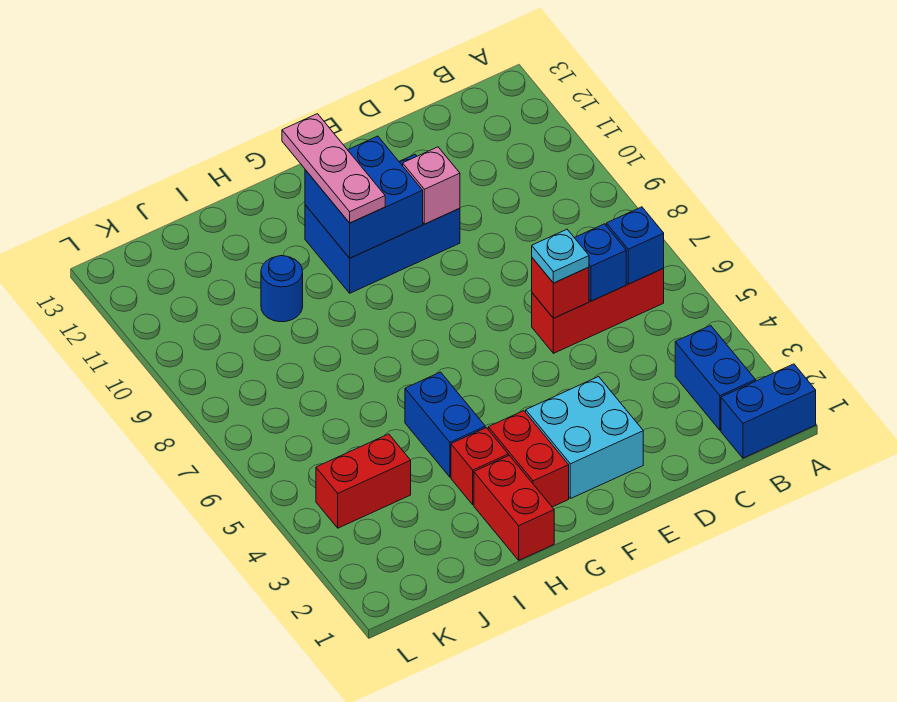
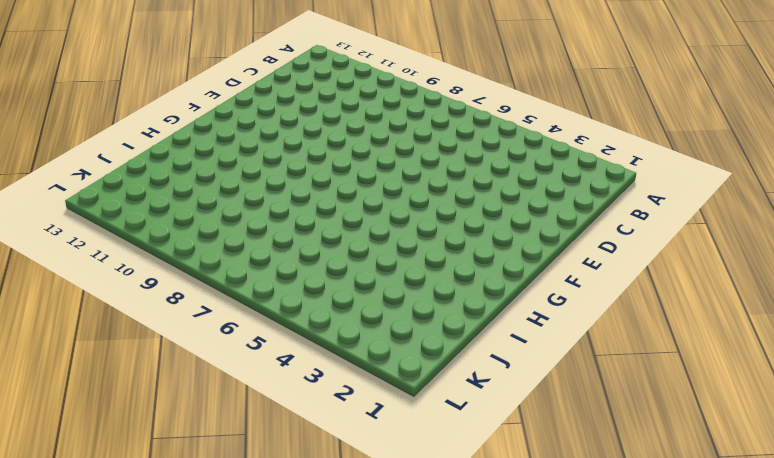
none -> blue brick A1:B1 level 1
none -> blue brick B2:B3 level 1
none -> red brick B6:D6 level 1

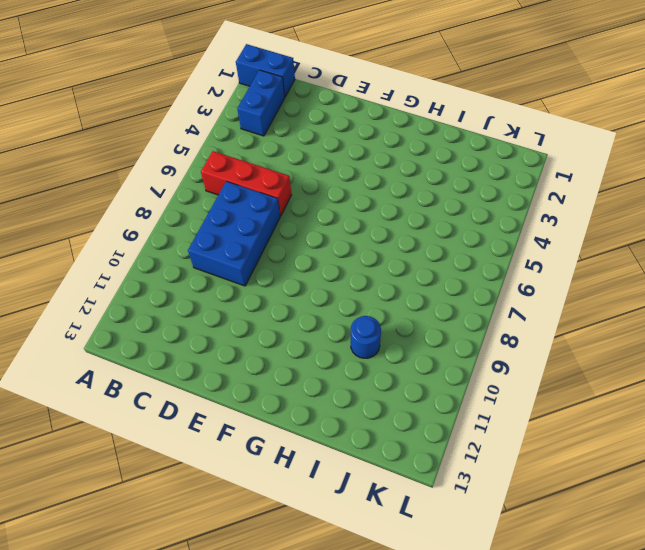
blue brick C7:D9 level 1 -> blue brick E10:G11 level 1
none -> cyan brick E2:F3 level 1
none -> red brick G2:G3 level 1
none -> red brick H1:H2 level 1

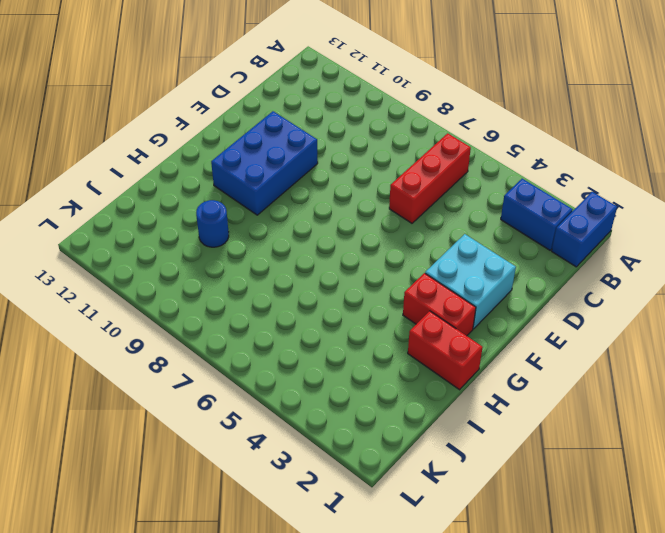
none -> red brick H3 level 1
none -> blue brick H4:H5 level 1
none -> red brick J4:K4 level 1

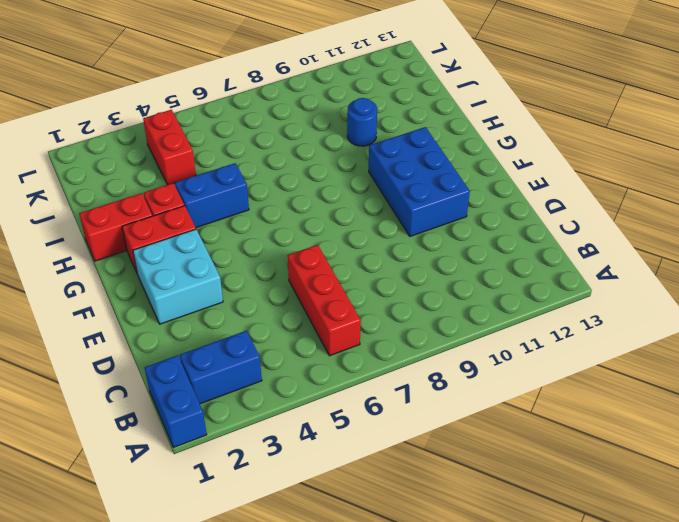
none -> blue brick B6 level 2
none -> blue brick C6 level 2
none -> red brick D6 level 2

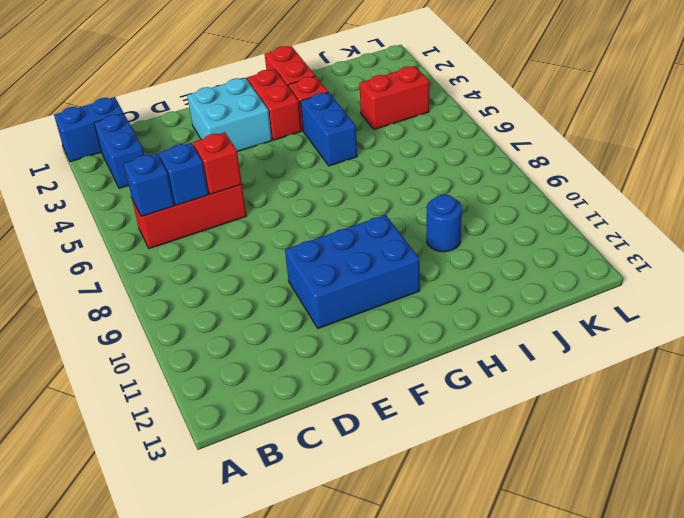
none -> pink brick E10 level 2
none -> blue brick F10:G11 level 2
none -> cyan plate D6 level 3

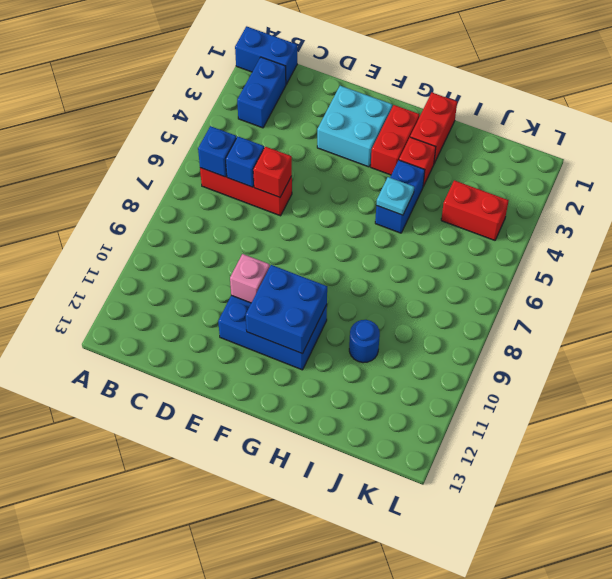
cyan plate H5 level 2 -> cyan plate D6 level 3
none -> pink plate G10:G12 level 3

